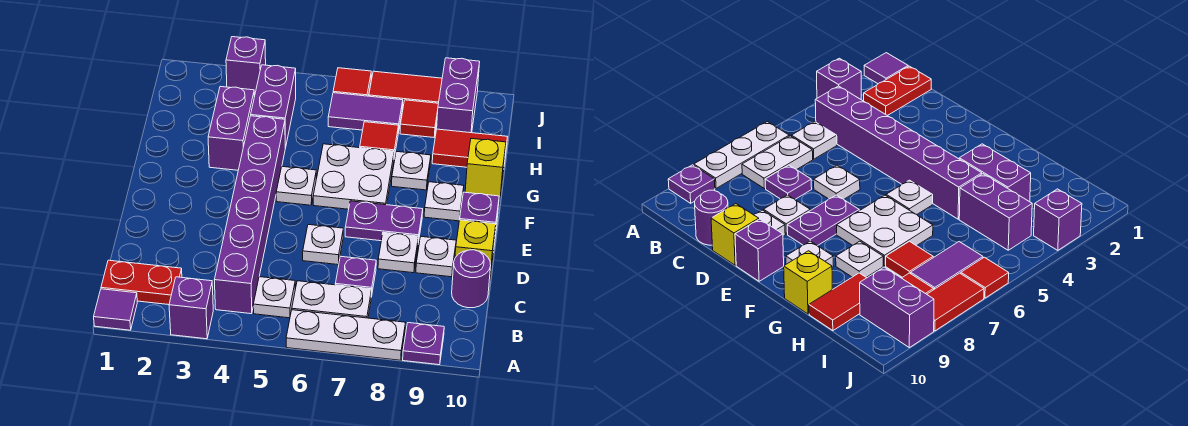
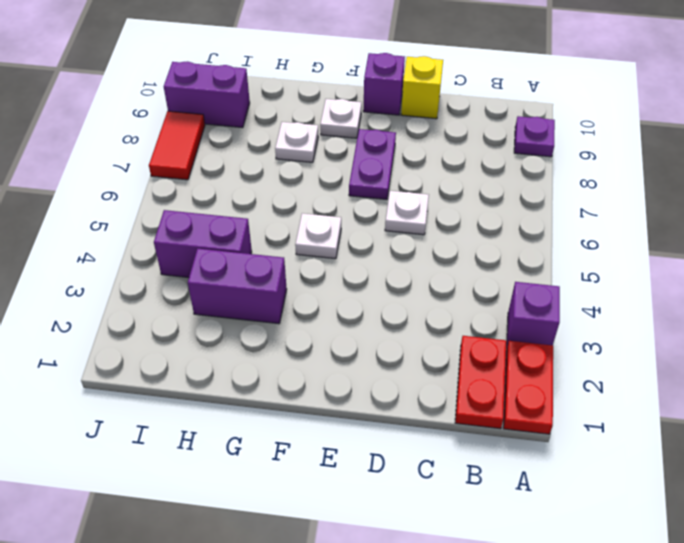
red plate A1:A2 level 1 -> purple tile A1 level 1
none -> white plate A6:A8 level 1
none -> purple brick B4:G4 level 1
none -> white plate B5 level 1
none -> white plate B6:B7 level 1

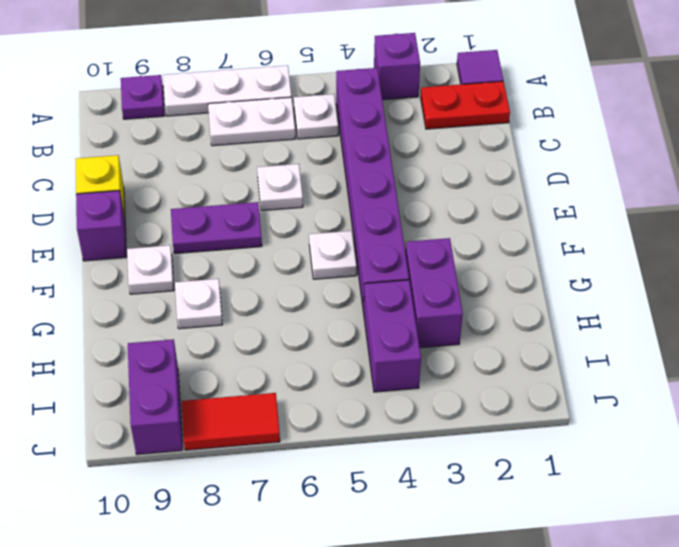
none -> purple plate C7 level 1
none -> purple round brick C10 level 1
none -> white plate D8 level 1
none -> white plate D9 level 1

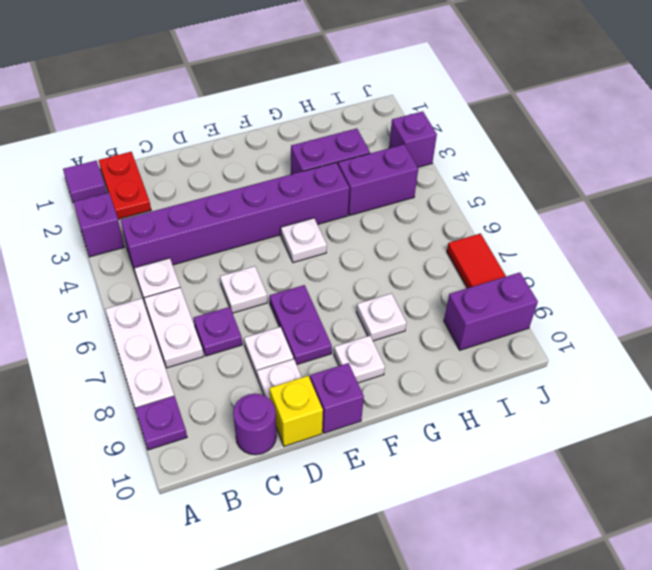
none -> white plate F6:G7 level 1
none -> yellow brick G10 level 1
none -> red tile H7 level 1
none -> red tile H9:H10 level 1

